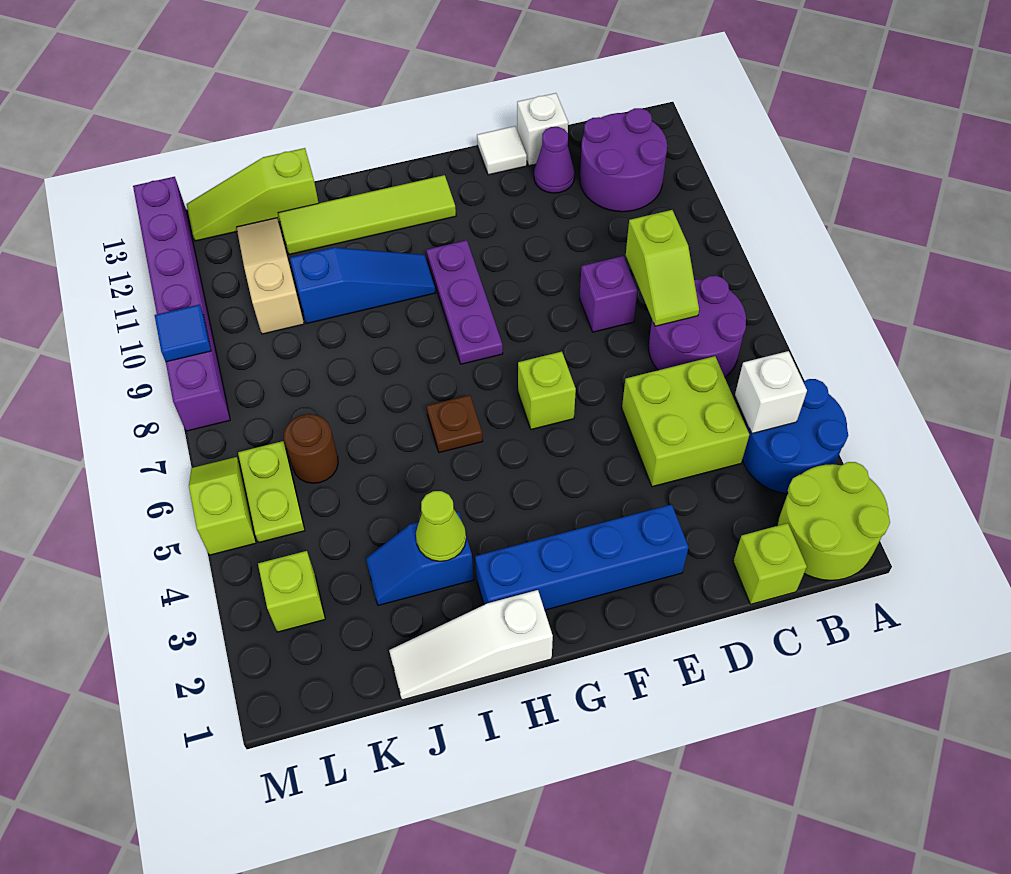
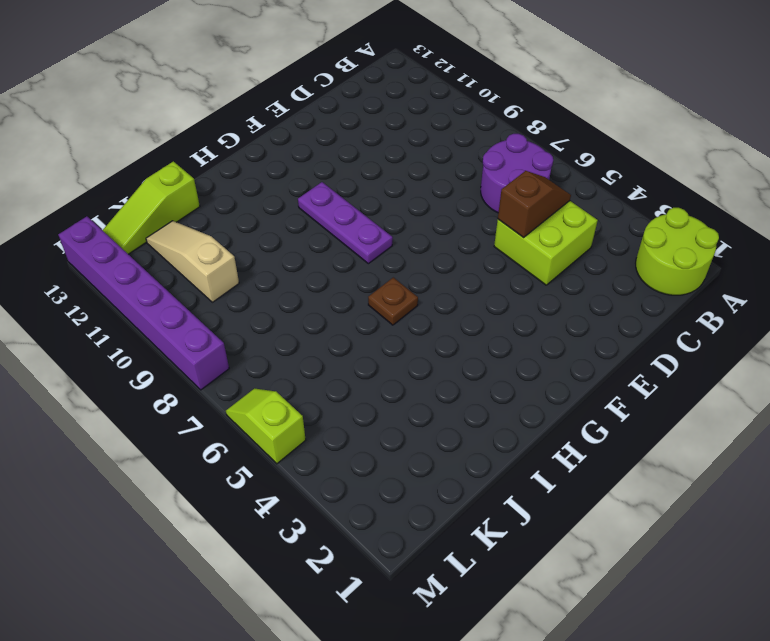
brown slope C5:D5 level 2 top D -> none
none -> blue round brick A3:B4 level 1
none -> purple round brick B11:C12 level 1
none -> lime brick C1 level 1

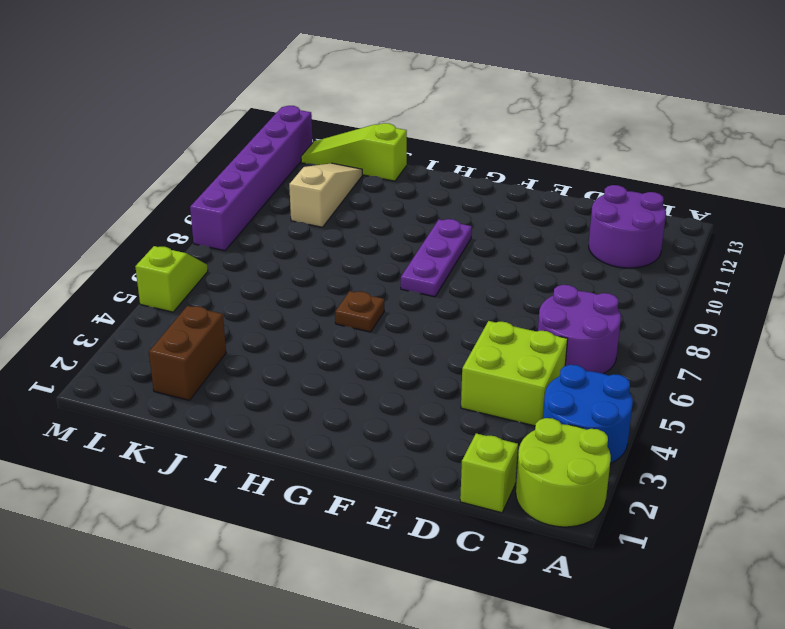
brown brick K2:K3 level 1 -> none
none -> purple brick D8 level 1
none -> purple cone D12 level 1
none -> white brick D13 level 1

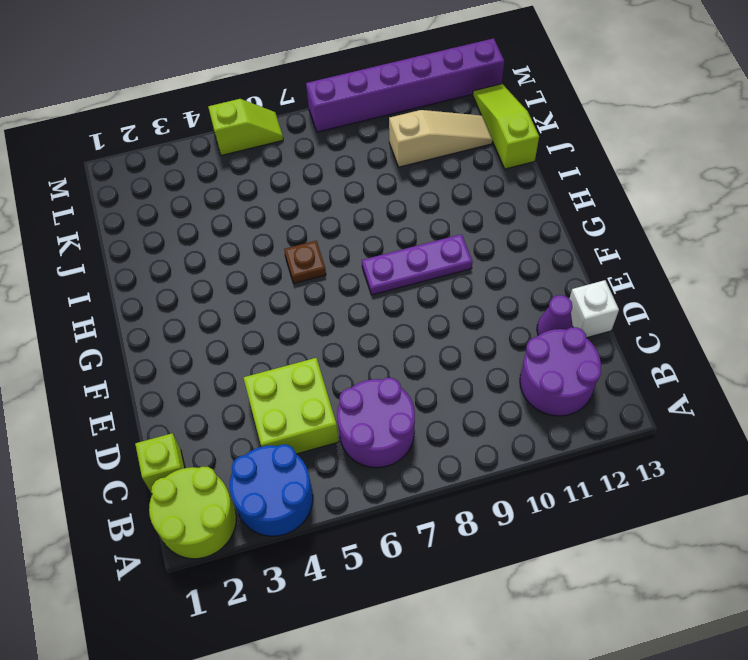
none -> purple brick D8 level 1
none -> blue brick E2:H2 level 1
none -> white tile E13 level 1

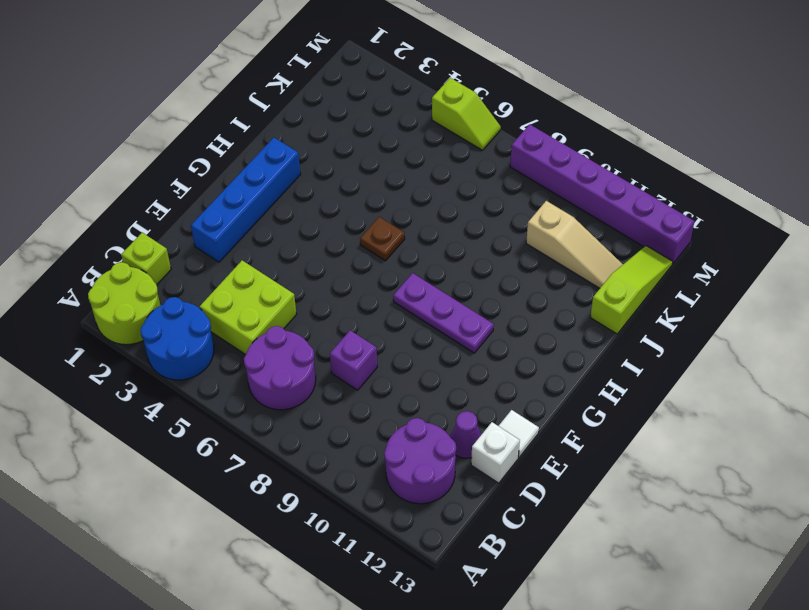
none -> lime brick F6 level 1
none -> lime tile G12:J12 level 1
none -> white slope H1:J1 level 1 top H

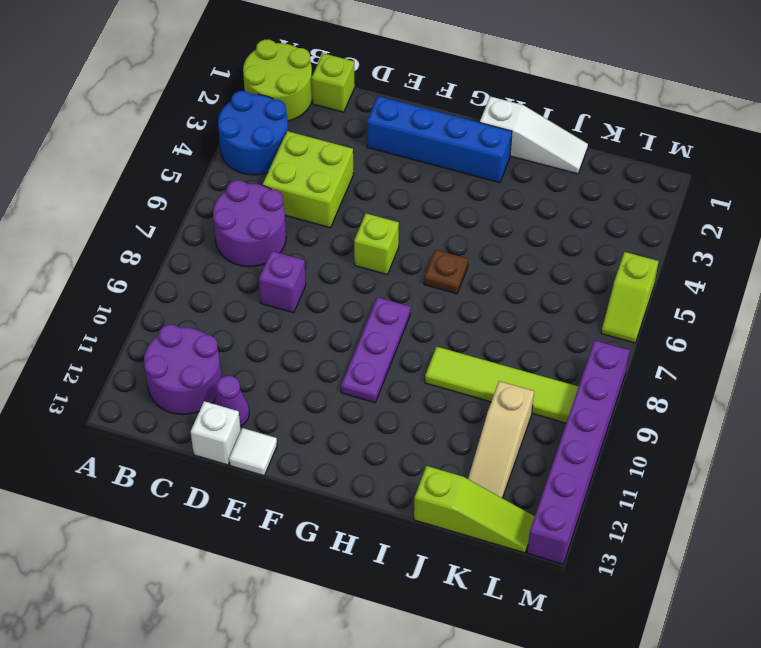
lime tile I9:L9 level 1 -> lime tile G12:J12 level 1
none -> blue slope H10:J10 level 1 top J
none -> blue slope I3:J3 level 1 top I
none -> brown round brick K6 level 1

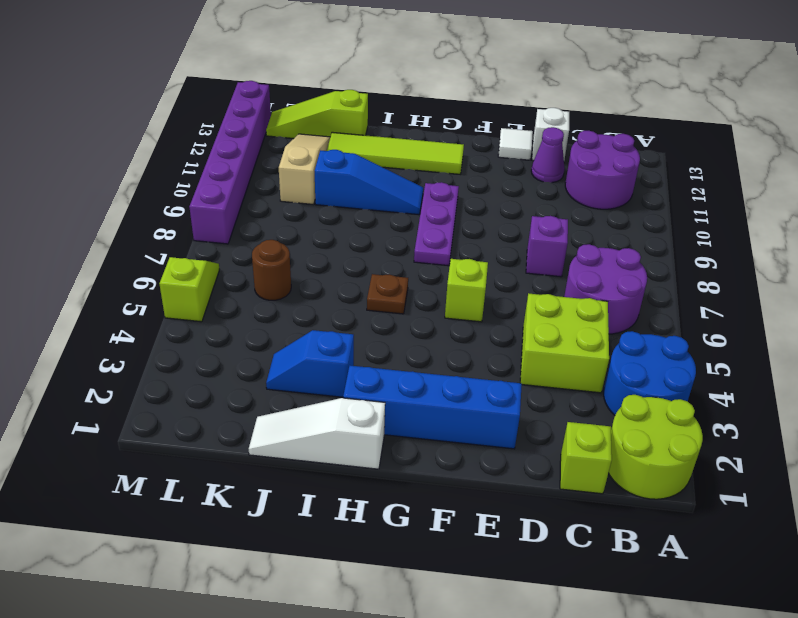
none -> lime brick L3 level 1
none -> lime plate L5:L6 level 1
none -> white brick B4 level 2

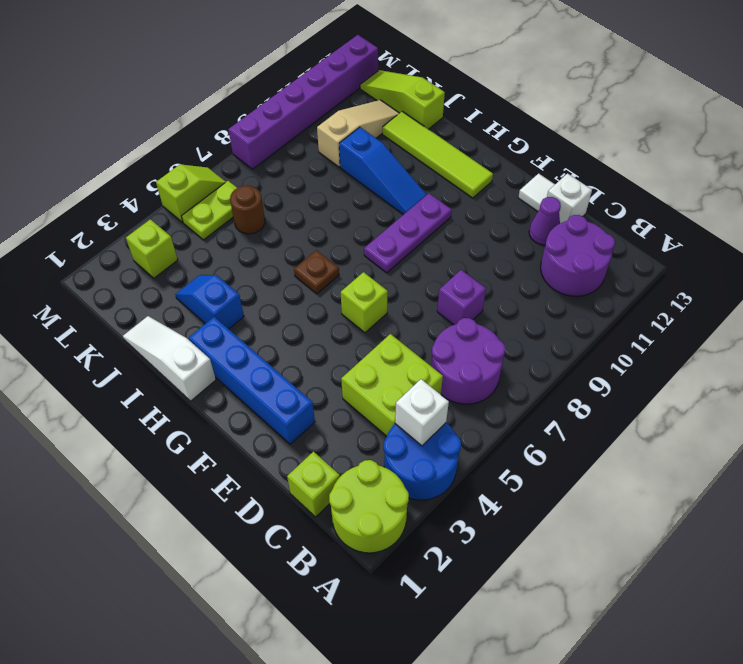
none -> lime slope C7:C8 level 2 top 8
none -> lime cone I3 level 2
none -> blue tile M9 level 2

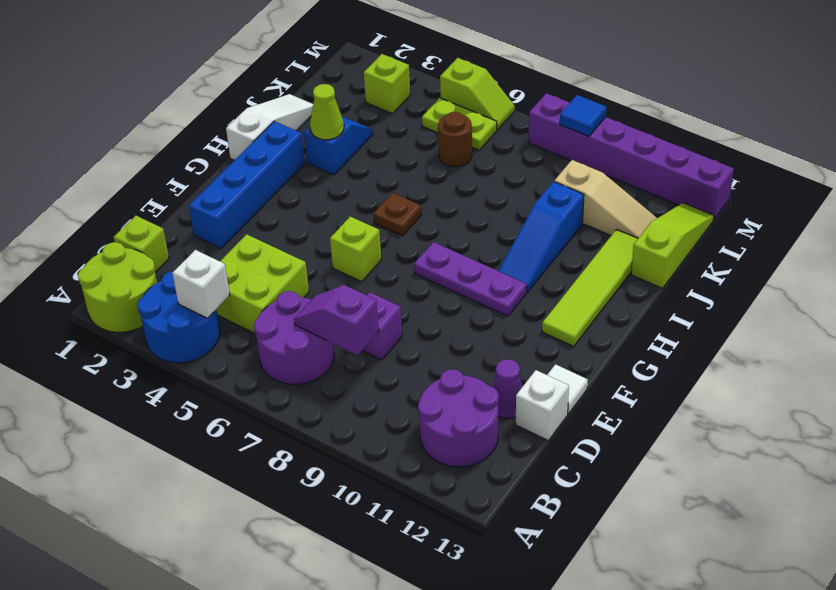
purple slope C7:C8 level 2 top 8 -> lime slope C7:C8 level 2 top 8

